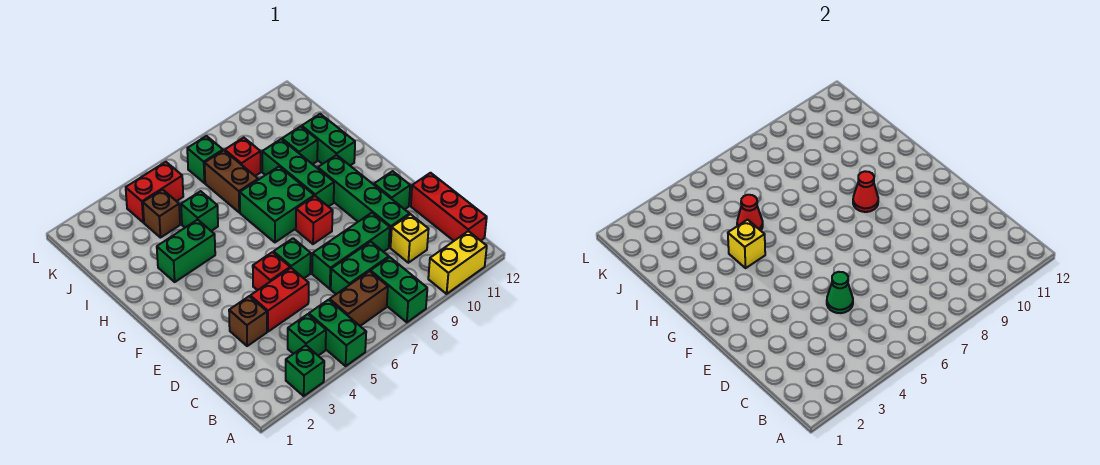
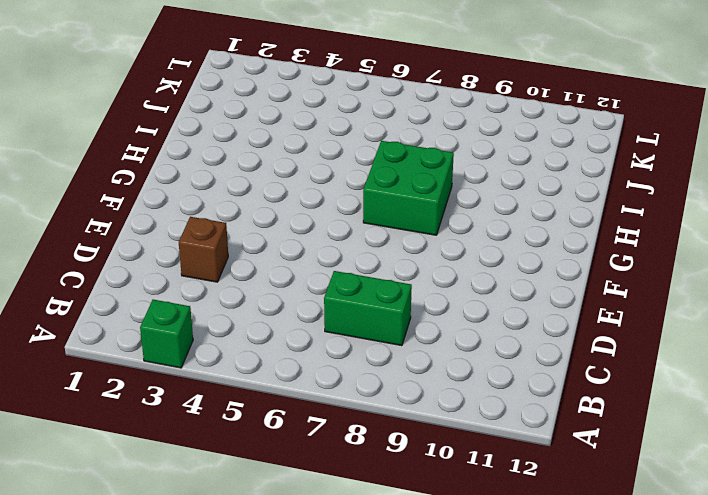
none -> green brick A5:B5 level 1
none -> green brick A8:B8 level 1
none -> yellow brick A10:A11 level 1
none -> green brick B4 level 1

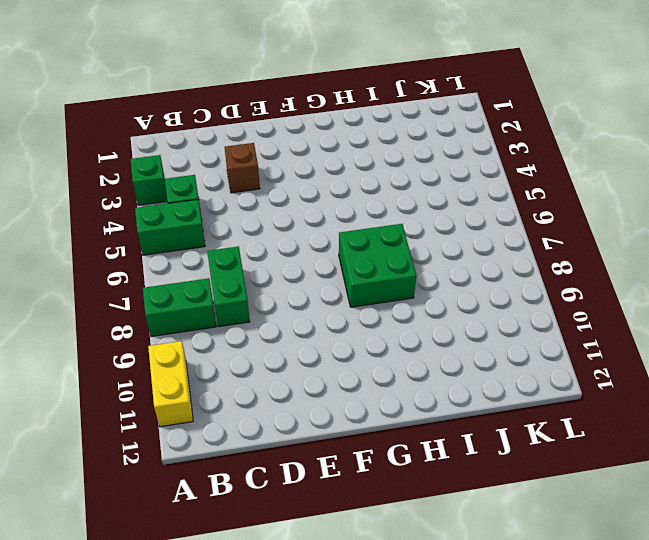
none -> brown brick B6:B7 level 1
none -> red brick B12:D12 level 1
none -> yellow brick C10 level 1
none -> red brick D4:D5 level 1

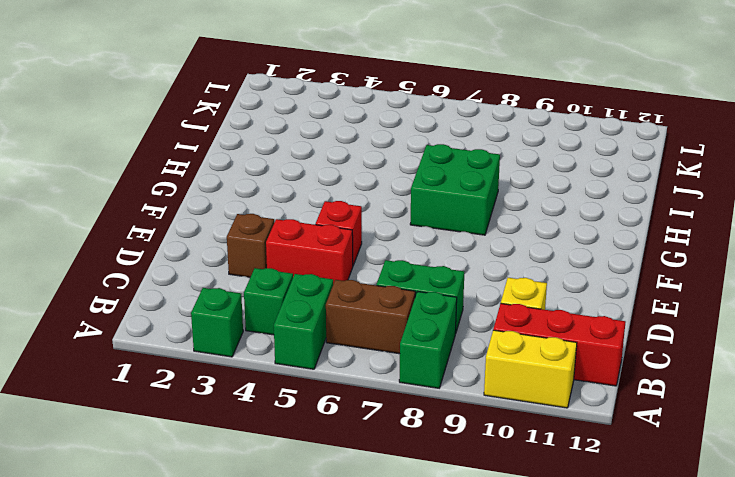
red brick B10:B12 level 1 -> red brick B12:D12 level 1
none -> green brick D7:D9 level 1
none -> green brick D10:G10 level 1
none -> green brick E6 level 1
none -> green brick E11 level 1

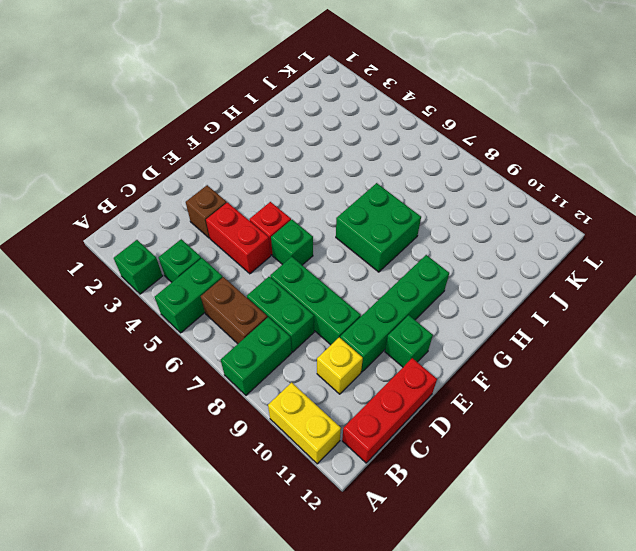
none -> red brick F8 level 1
none -> green brick G9:I9 level 1
none -> green brick H3:H4 level 1
none -> green brick H11:I11 level 1

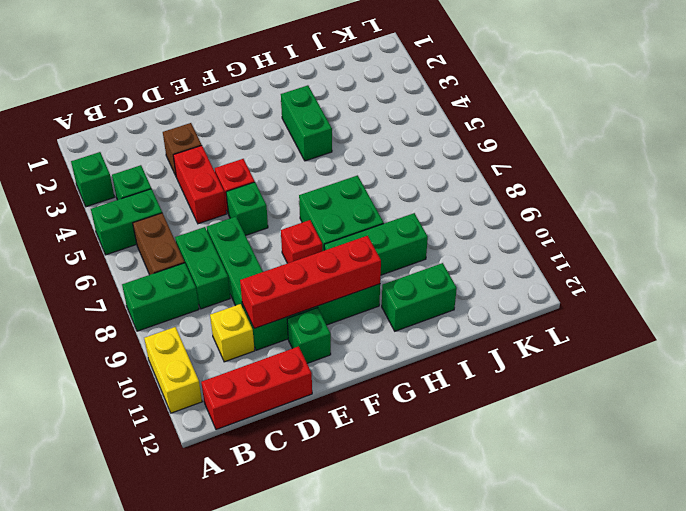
red brick D10:G10 level 2 -> none
none -> green brick I5 level 1
none -> brown brick I7:J7 level 1
none -> green brick I10 level 1
none -> brown brick J4 level 1

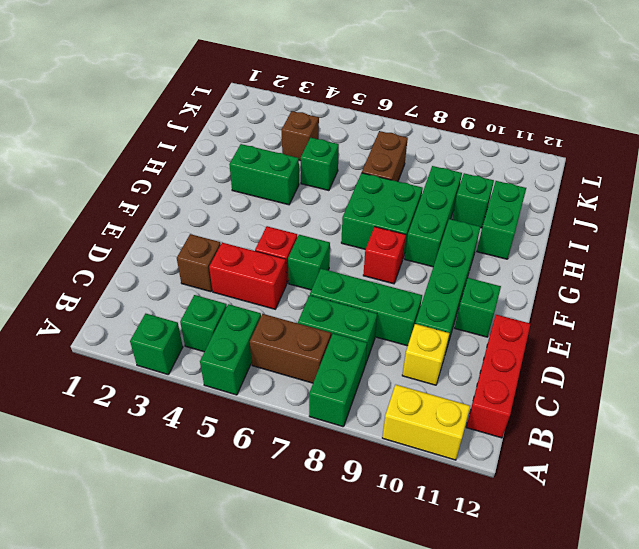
none -> red brick J8 level 1
none -> red brick K4:K5 level 1
none -> green brick K7 level 1
none -> green cone D5 level 2

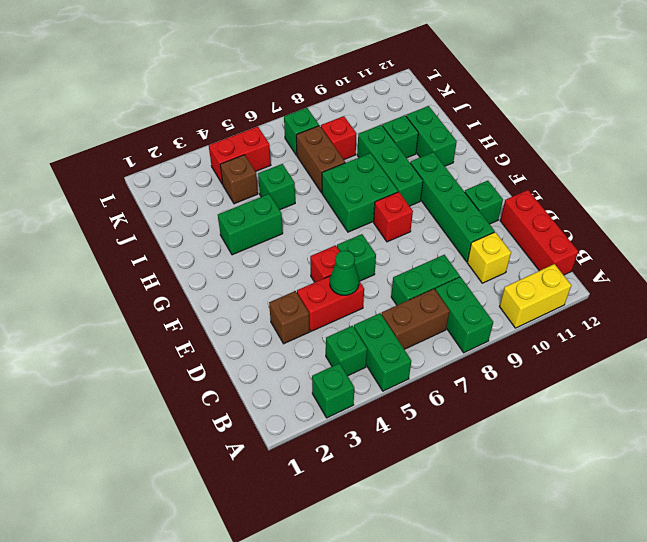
none -> green brick D7:D9 level 1
none -> red cone G9 level 2
none -> yellow brick H4 level 2
none -> red cone I5 level 2

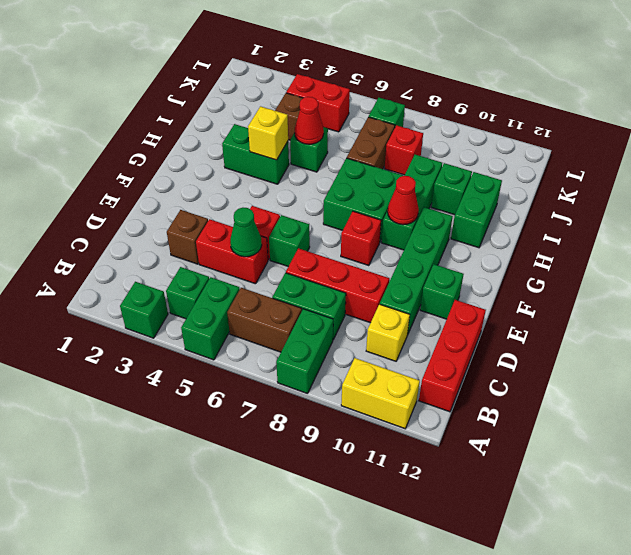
red brick D7:D9 level 1 -> green brick D7:D9 level 1

